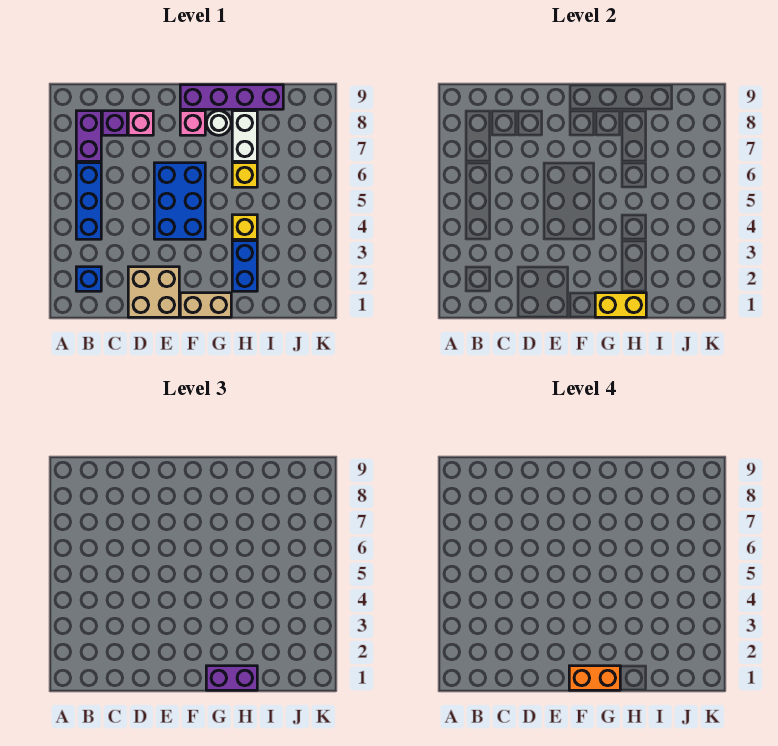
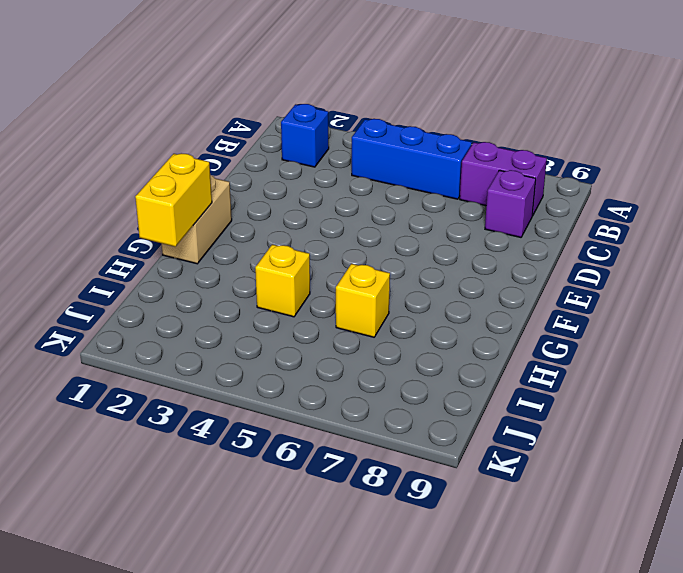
none -> tan brick D1:E2 level 1
none -> pink brick D8 level 1
none -> blue brick E4:F6 level 1

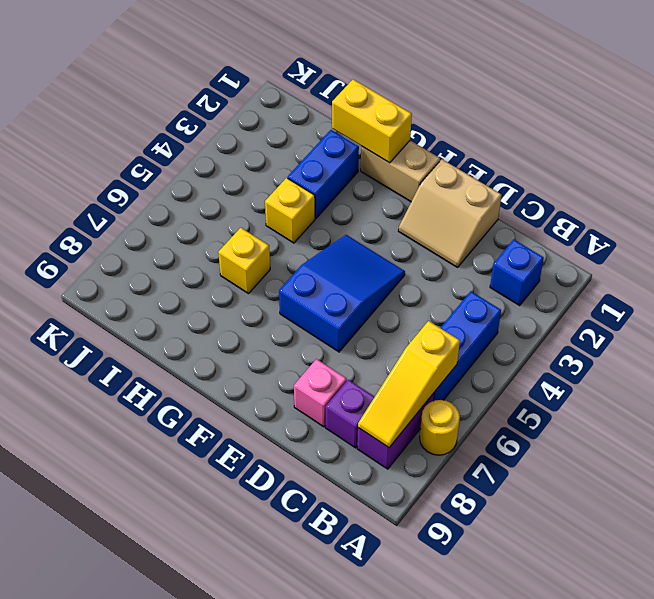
yellow round brick A7 level 1 -> none
yellow slope B6:B8 level 2 top 6 -> none
tan slope D1:E2 level 1 top 1 -> tan brick D1:E2 level 1
blue slope E4:F6 level 1 top 6 -> blue brick E4:F6 level 1
none -> pink brick F8 level 1
none -> purple brick F9:I9 level 1
none -> white round brick G8 level 1

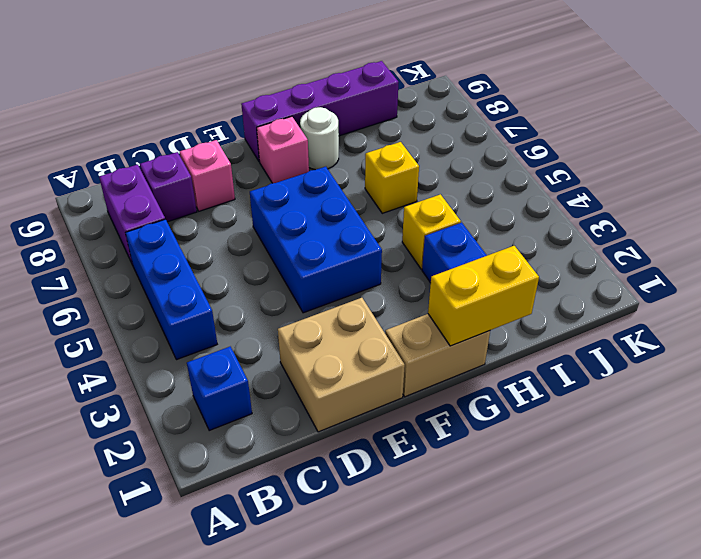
none -> white brick H7:H8 level 1
none -> purple brick G1:H1 level 3
none -> orange brick F1:G1 level 4

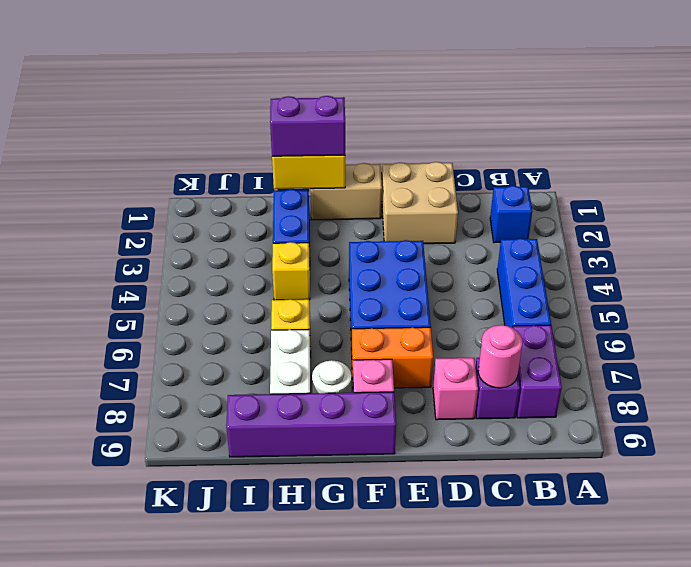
pink round brick C8 level 2 -> none
orange brick E7:F7 level 1 -> orange brick F1:G1 level 4

